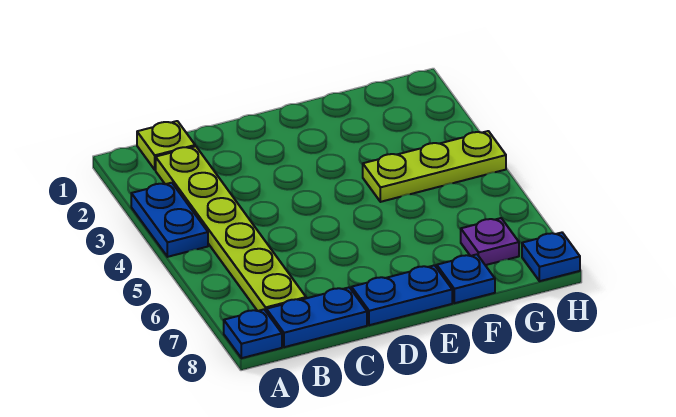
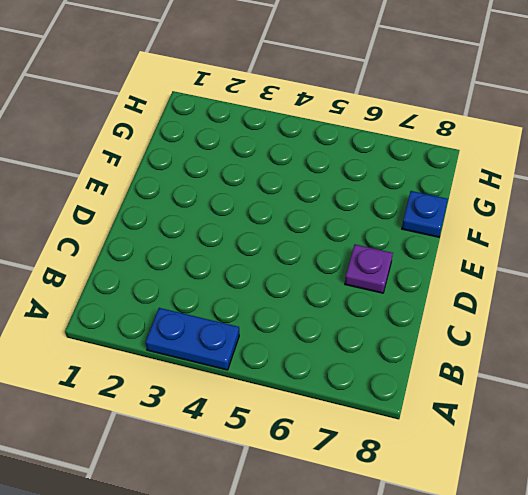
purple plate D7 level 1 -> purple plate G7 level 1
none -> blue plate A8 level 1
none -> lime plate B1 level 1

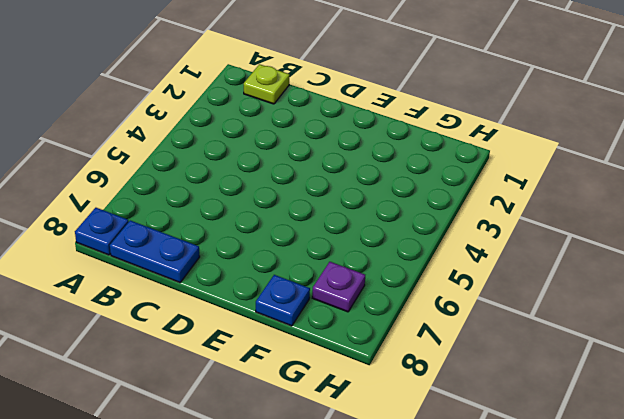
none -> blue plate A3:A4 level 1
none -> lime plate B2:B7 level 1

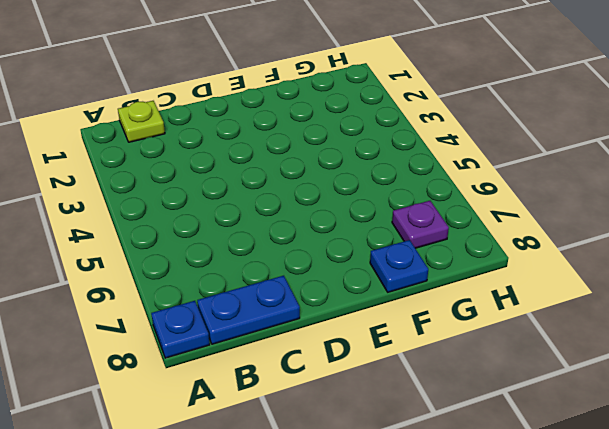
none -> blue plate A3:A4 level 1
none -> lime plate B2:B7 level 1

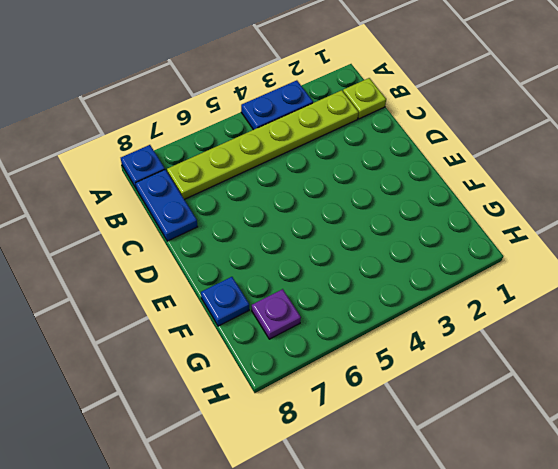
none -> blue plate D8:E8 level 1
none -> lime plate F4:H4 level 1

